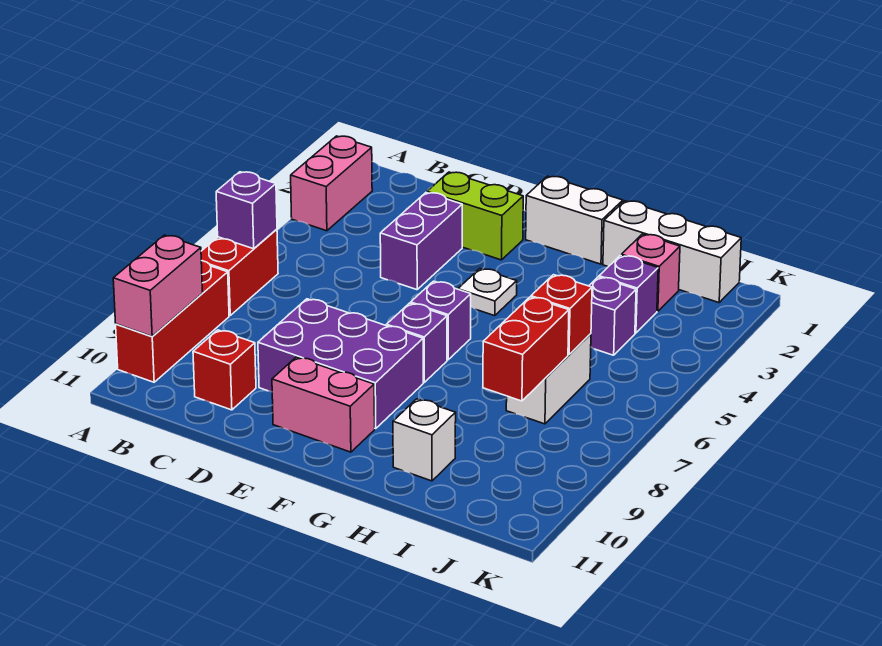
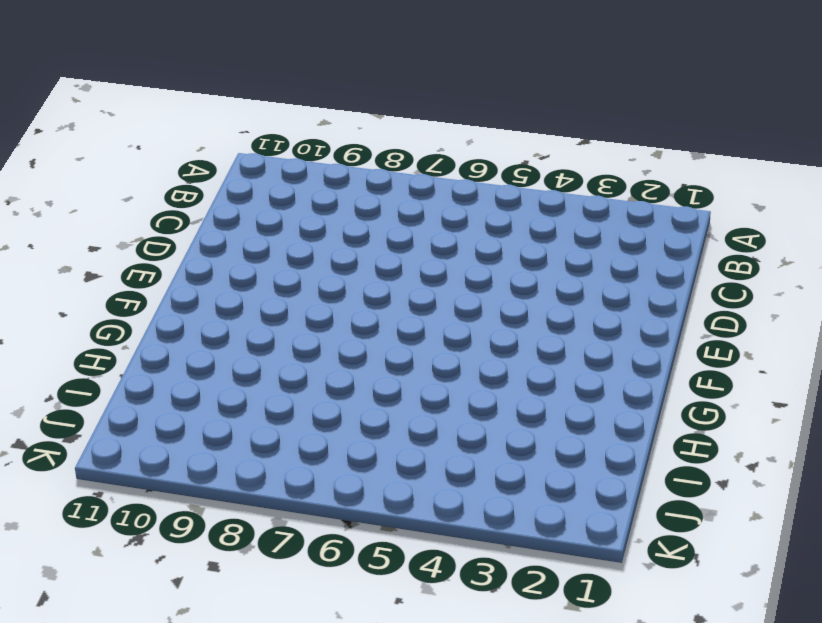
none -> pink brick A2:A3 level 1
none -> red brick A6:A7 level 1
none -> red brick A8:A10 level 1

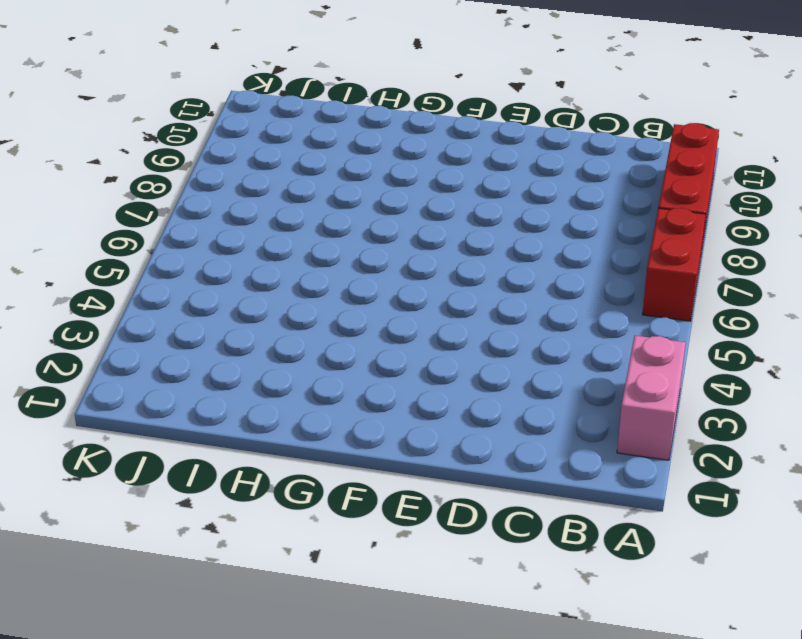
none -> red brick C10 level 1
none -> lime brick D2:E2 level 1
none -> purple brick D3:D4 level 1

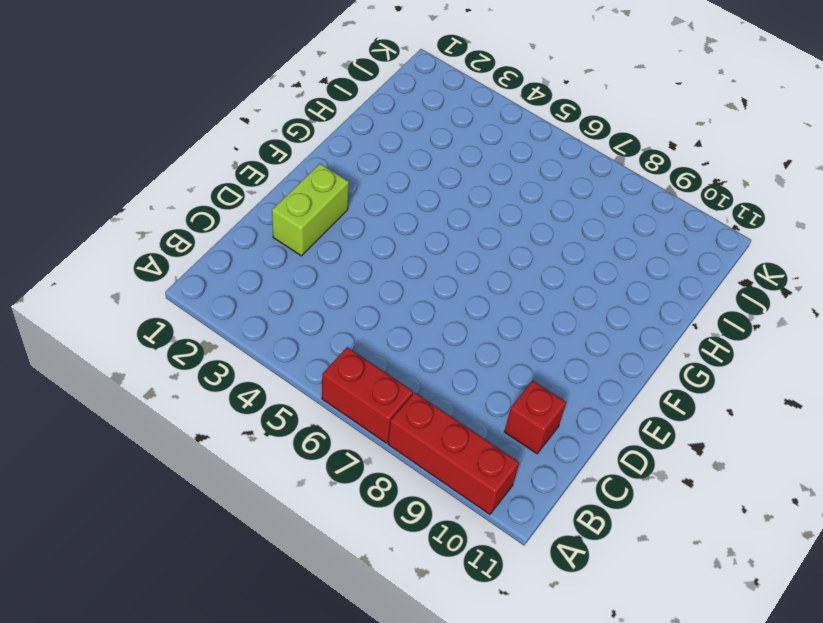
none -> pink brick A2:A3 level 1
none -> purple brick D3:D4 level 1
none -> purple brick D8:F9 level 1

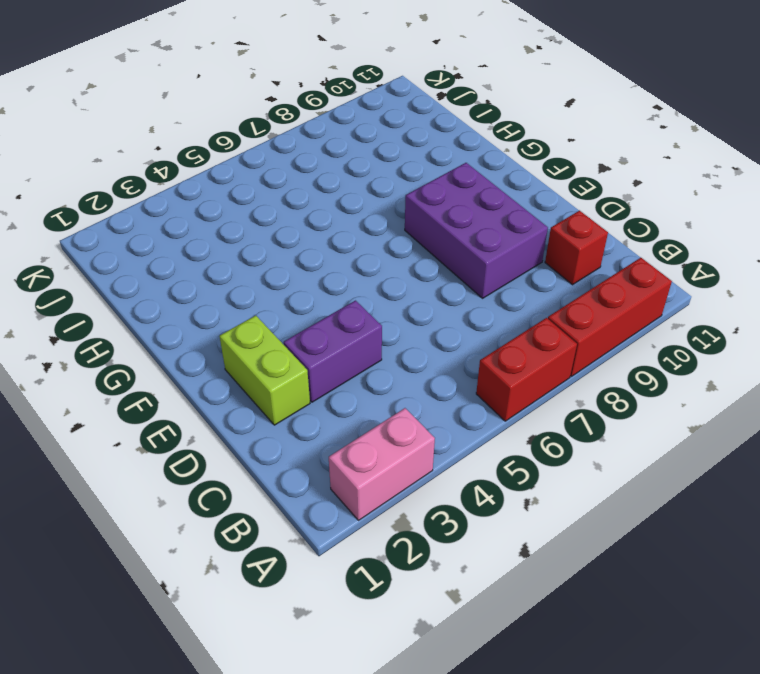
none -> pink brick E10:F10 level 1
none -> white brick F1:G1 level 1
none -> white plate F4 level 1

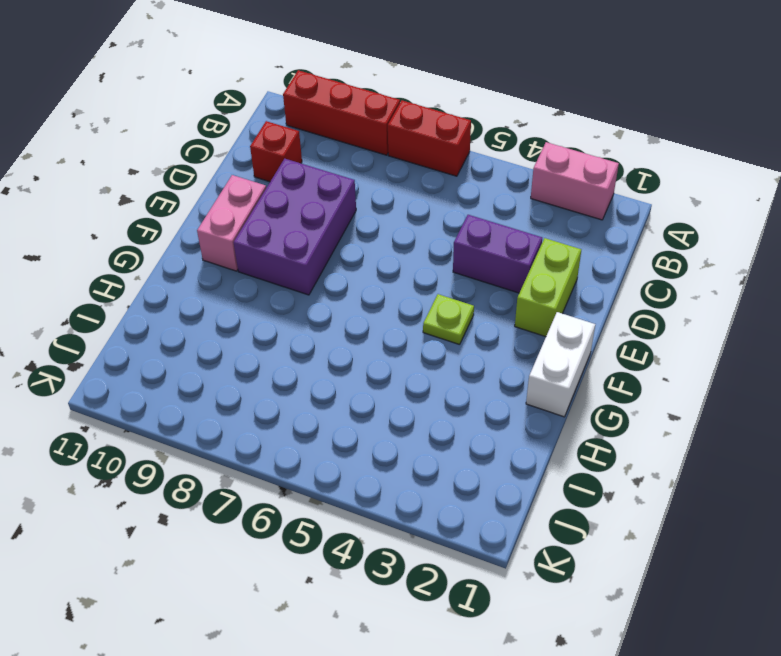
lime plate F4 level 1 -> white plate F4 level 1
none -> purple brick F6 level 1
none -> purple brick F7 level 1
none -> white brick H1:J1 level 1

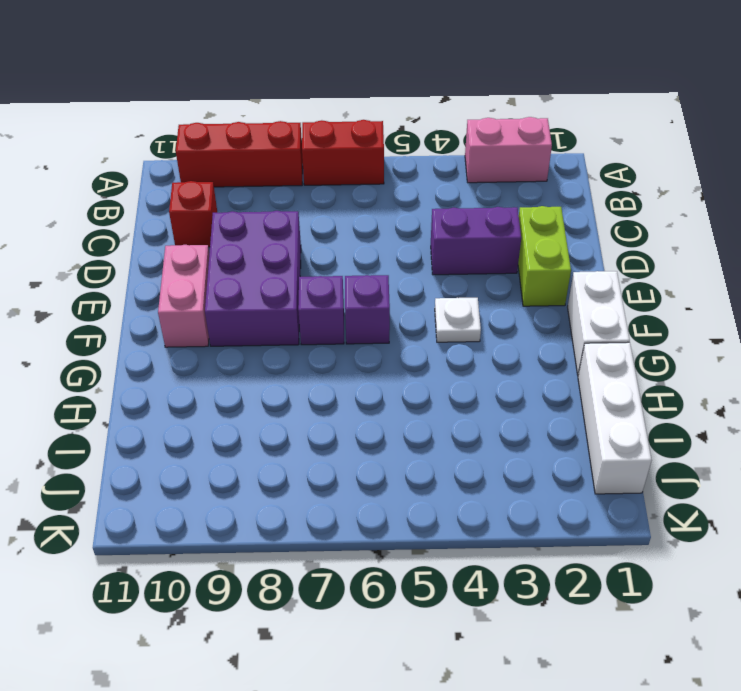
none -> white brick H10 level 1
none -> pink brick I2 level 1
none -> purple brick I3 level 1

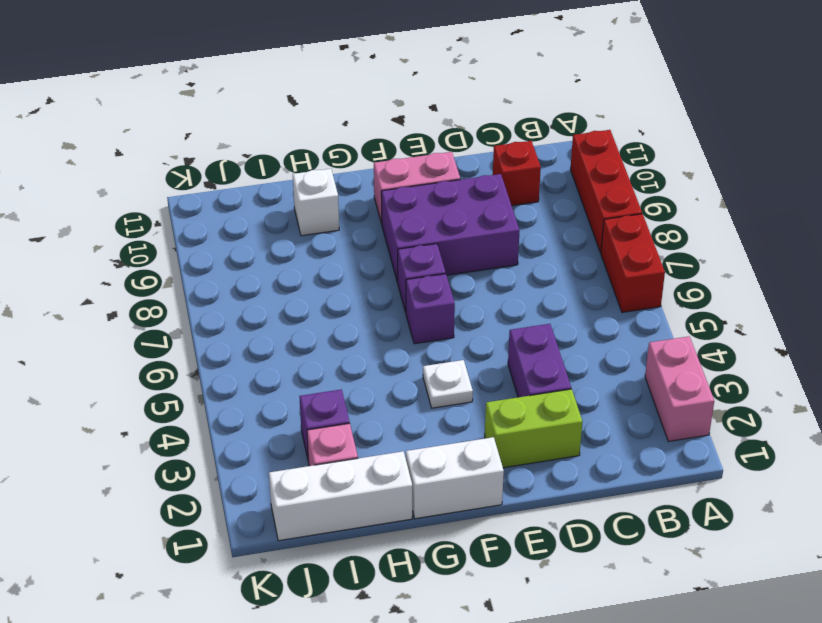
none -> purple brick I4 level 1
none -> white brick I6:I7 level 1
none -> purple brick A6 level 2

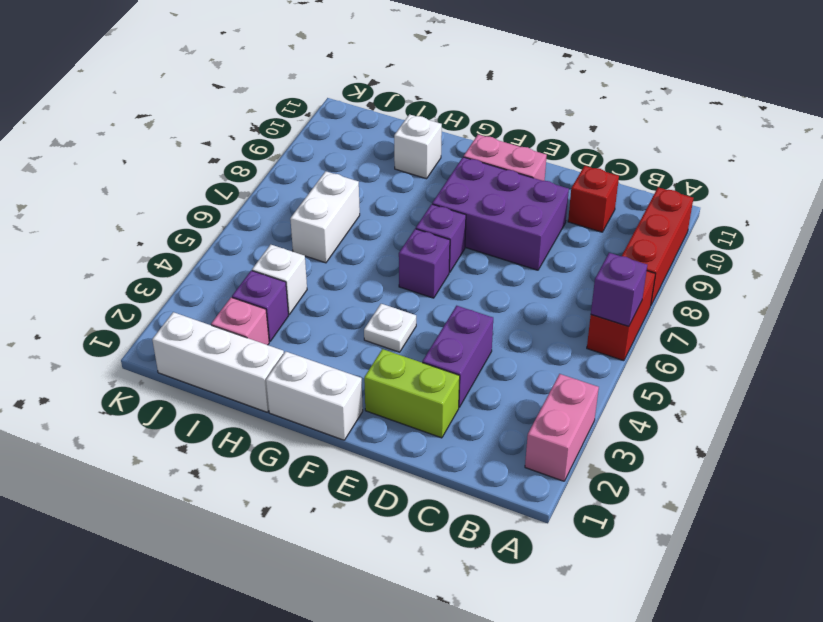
white brick I4 level 1 -> purple brick I4 level 1
none -> pink brick A9:A10 level 2
none -> red brick I6 level 2
none -> red brick I7:I8 level 2

